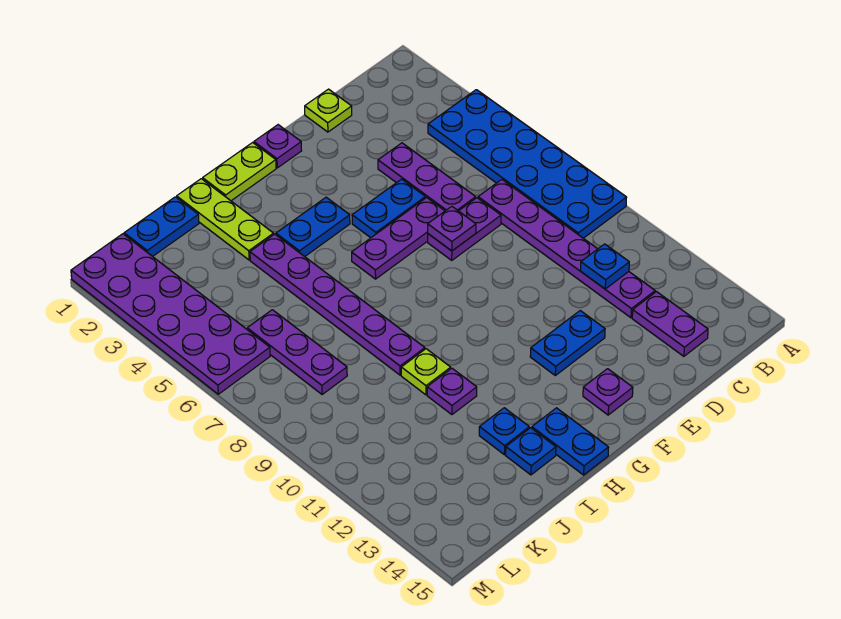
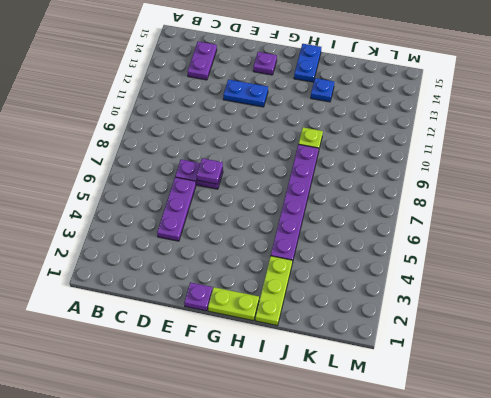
none -> blue plate A4:B9 level 1
none -> purple plate C7:C12 level 1
none -> lime plate D1 level 1

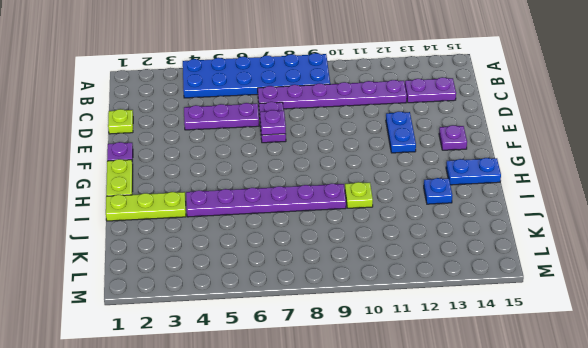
none -> blue plate E5:F5 level 1
none -> purple plate E6:G6 level 1
none -> blue plate G4:H4 level 1

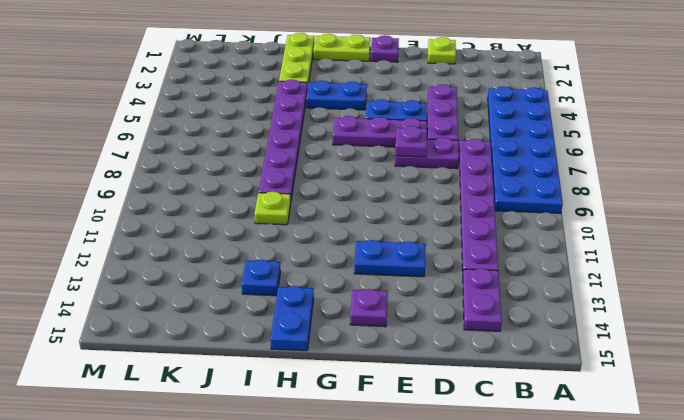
none -> purple plate I11 level 1
none -> blue plate I14 level 1
none -> blue plate J1:K1 level 1

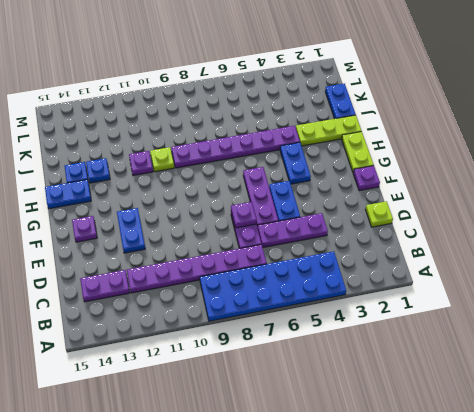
none -> purple plate K6:K8 level 1
none -> purple plate L1:M6 level 1
none -> blue plate C11 level 2

